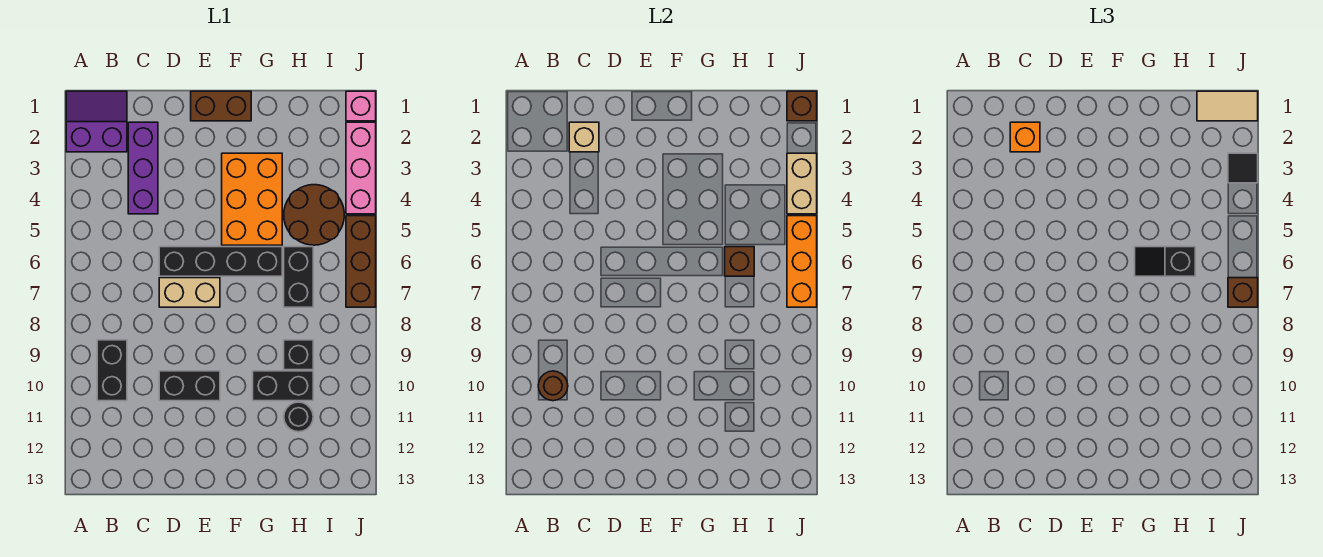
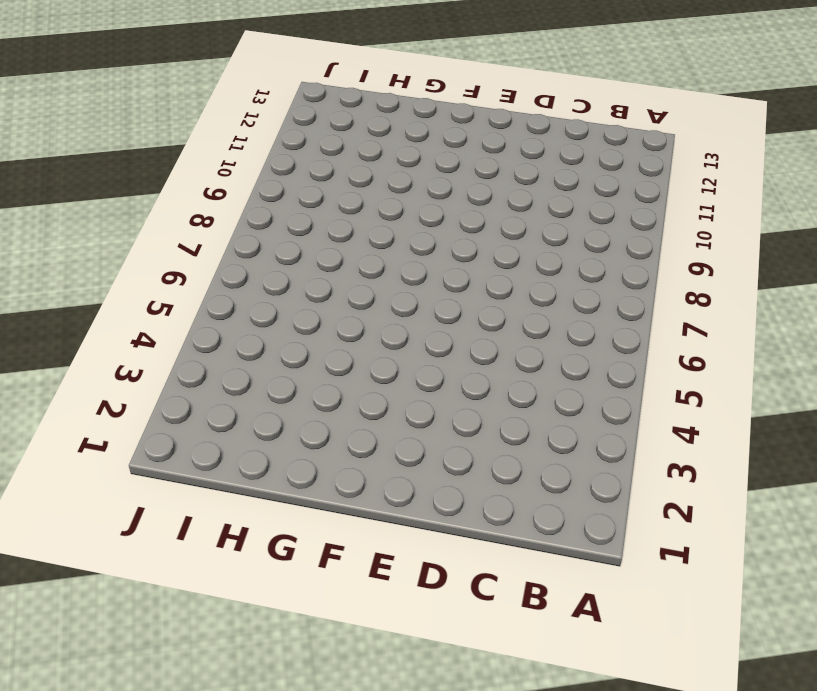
none -> purple slope A1:B2 level 1 top 2
none -> black brick B9:B10 level 1
none -> purple brick C2:C4 level 1

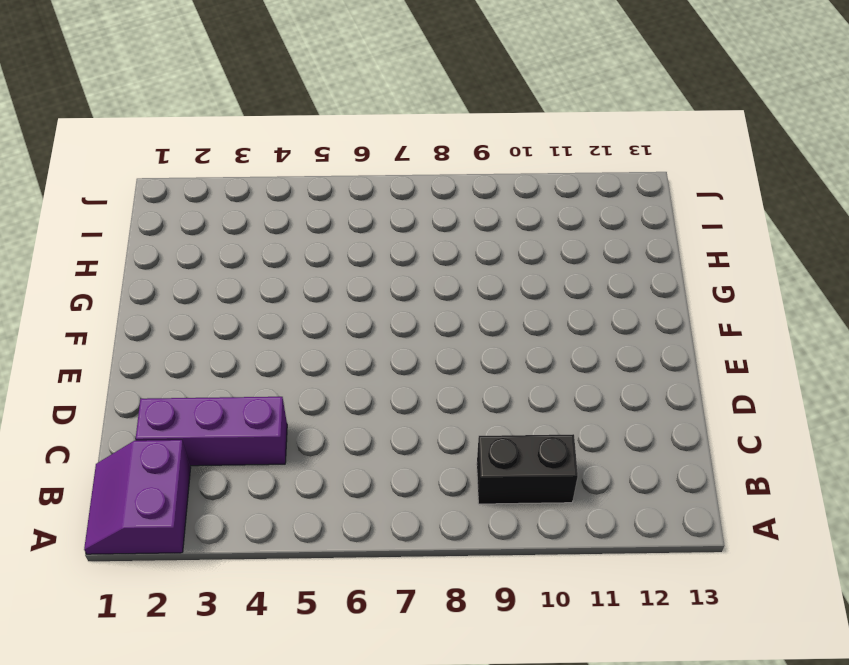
none -> black brick D6:G6 level 1
none -> tan brick D7:E7 level 1
none -> black brick D10:E10 level 1

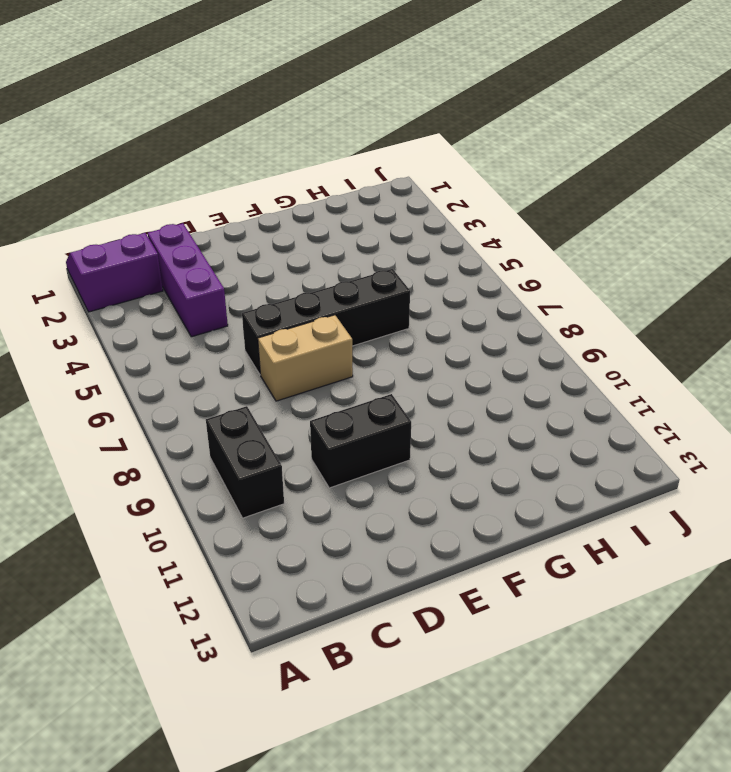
none -> brown brick E1:F1 level 1
none -> orange brick F3:G5 level 1
none -> black brick G10:H10 level 1

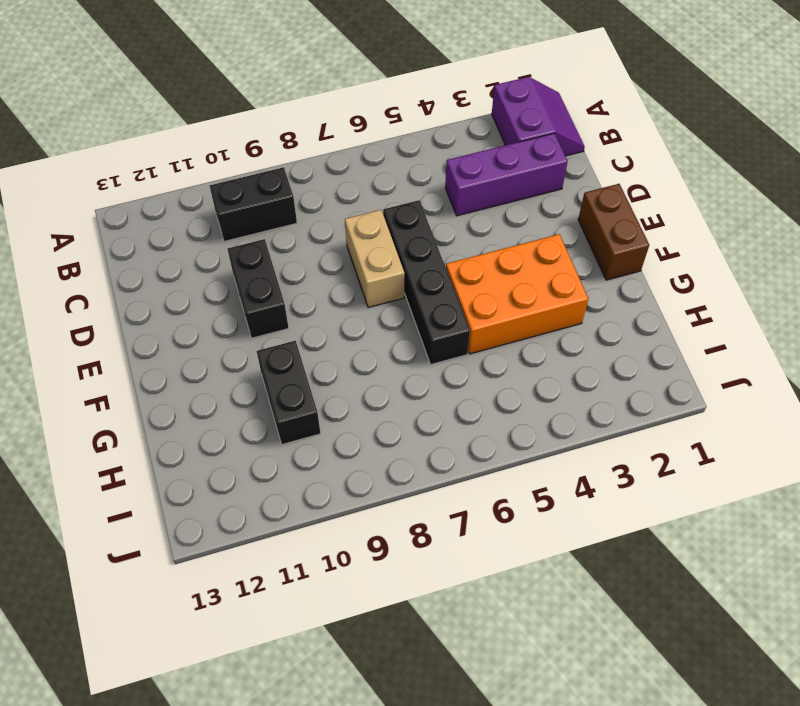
none -> brown round brick H4:I5 level 1
none -> black brick H6:H7 level 1
none -> black brick H9 level 1

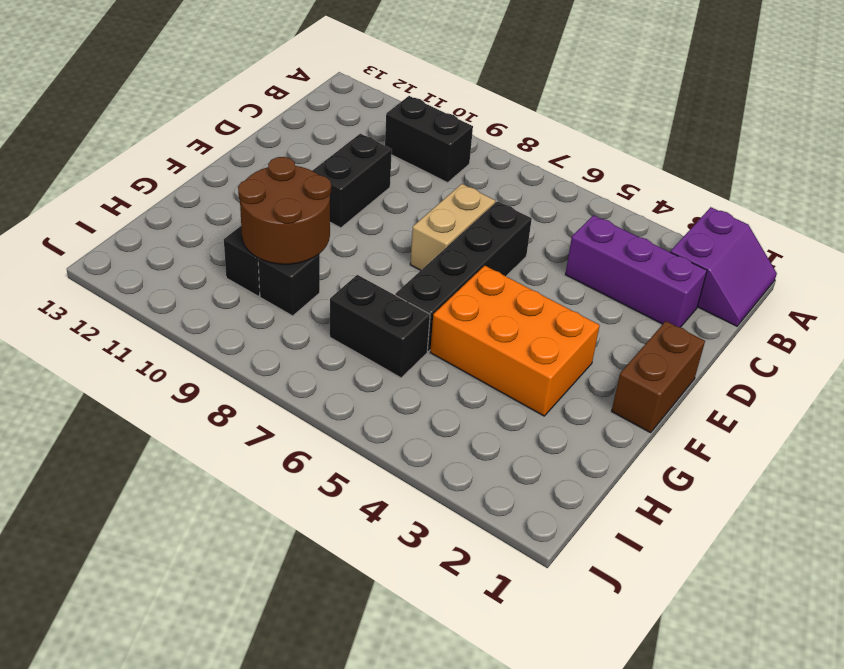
brown round brick G9:H10 level 2 -> brown round brick H4:I5 level 1
none -> black round brick H11 level 1
none -> pink brick J1 level 1
none -> pink brick J2:J4 level 1

